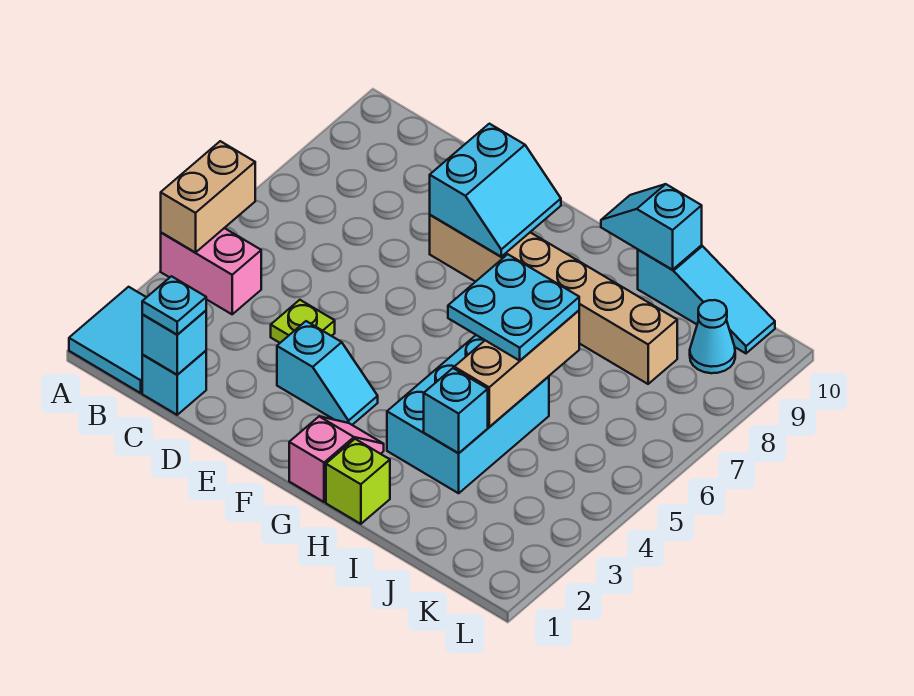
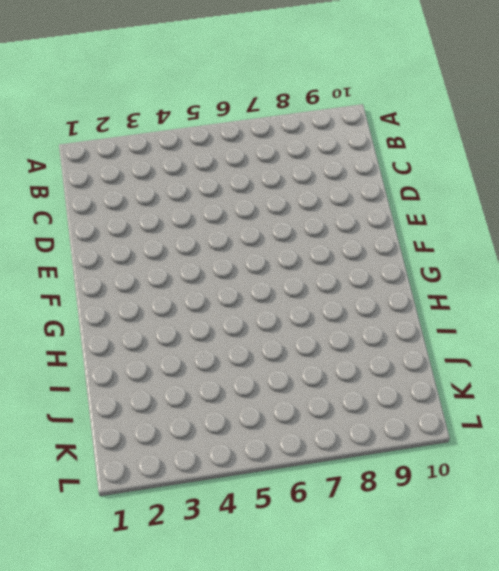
none -> cyan tile A1:B2 level 1
none -> pink brick A4:B4 level 1
none -> cyan brick C1 level 1

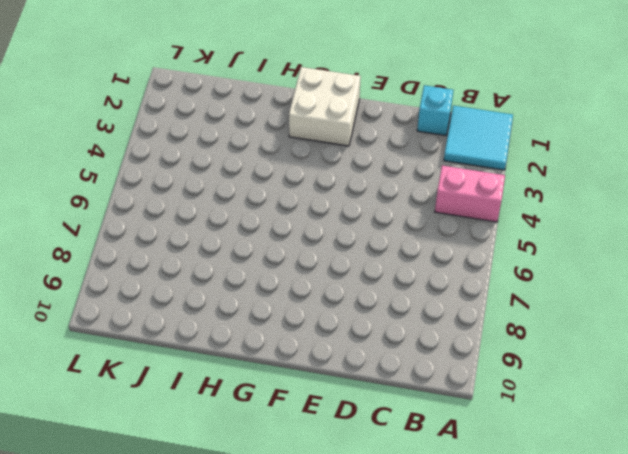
white brick F1:G2 level 1 -> pink slope G1:G2 level 1 top 1
none -> lime plate D4 level 1
none -> cyan slope E3:F3 level 1 top E
none -> tan brick E8:J8 level 1

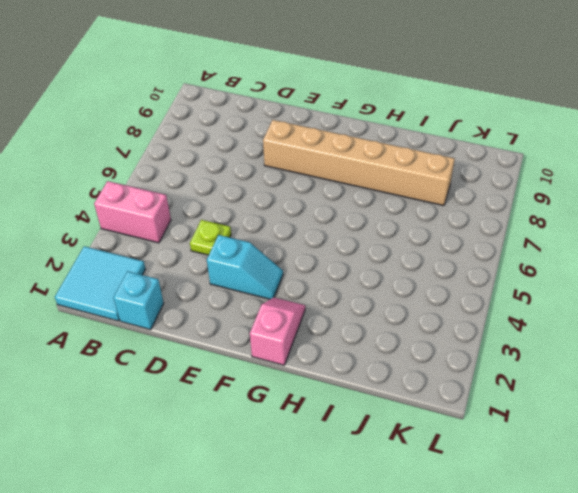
none -> lime brick H1 level 1
none -> cyan brick H3:I5 level 1
none -> cyan slope I10:K10 level 1 top I

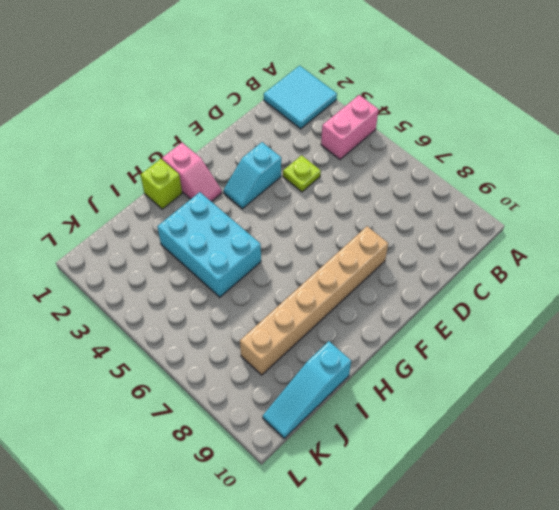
none -> cyan brick C1 level 1
none -> cyan cone K9 level 1
none -> tan brick A4:A5 level 2

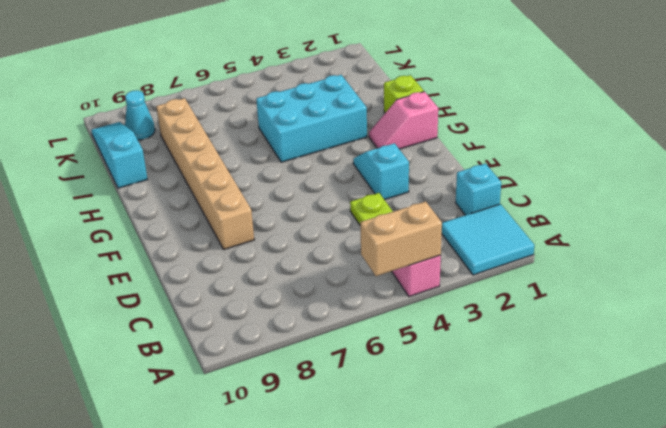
none -> cyan brick C1 level 2
none -> cyan slope E8:F9 level 2 top E
none -> cyan slope H10:I10 level 2 top I

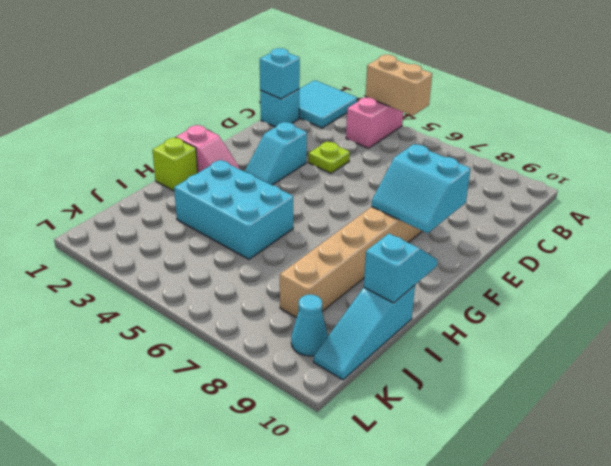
none -> cyan brick I3 level 2
none -> tan brick I4:I6 level 2
none -> cyan plate C1 level 3

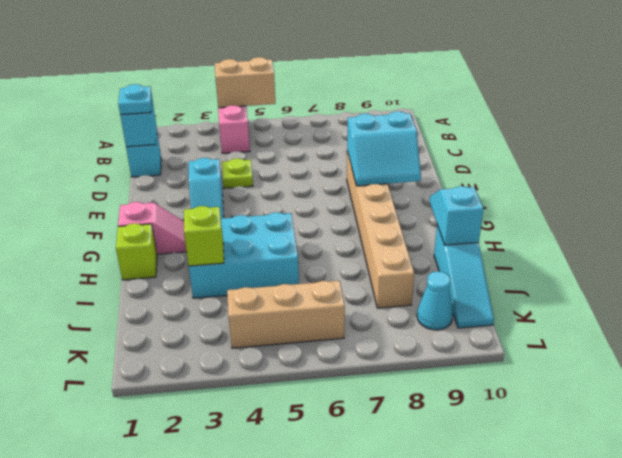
lime brick I3 level 2 -> cyan brick I3 level 2
tan brick K4:K6 level 1 -> tan brick I4:I6 level 2
none -> cyan tile A1:B2 level 1
none -> cyan plate H5:I6 level 3

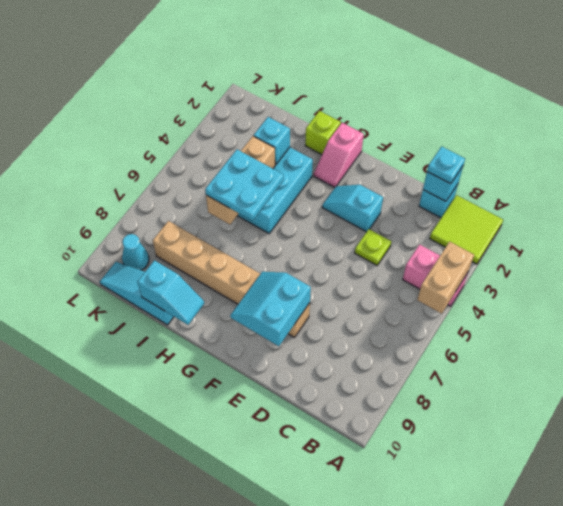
lime tile A1:B2 level 1 -> cyan tile A1:B2 level 1

